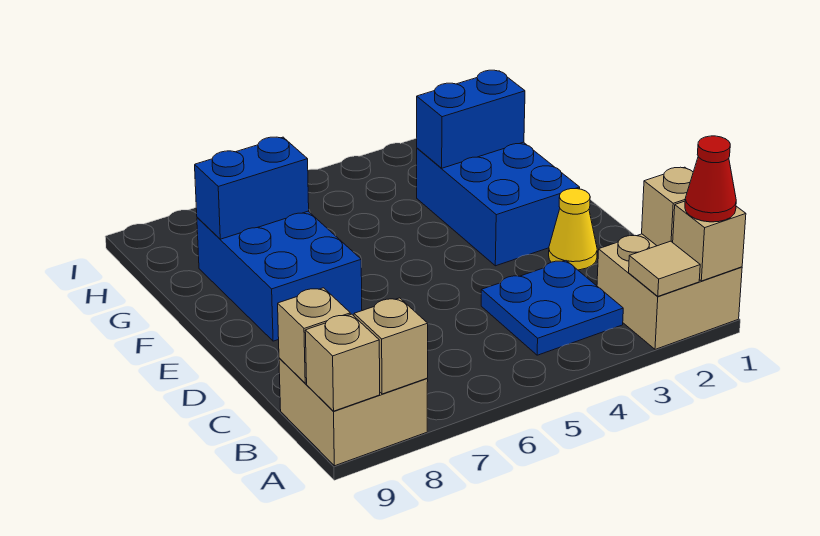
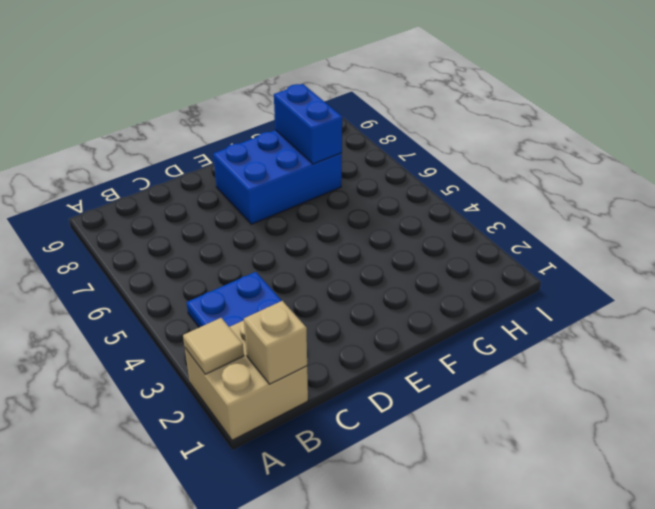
none -> tan brick A8:B9 level 1
none -> yellow cone D2 level 1
none -> blue brick E2:G3 level 1

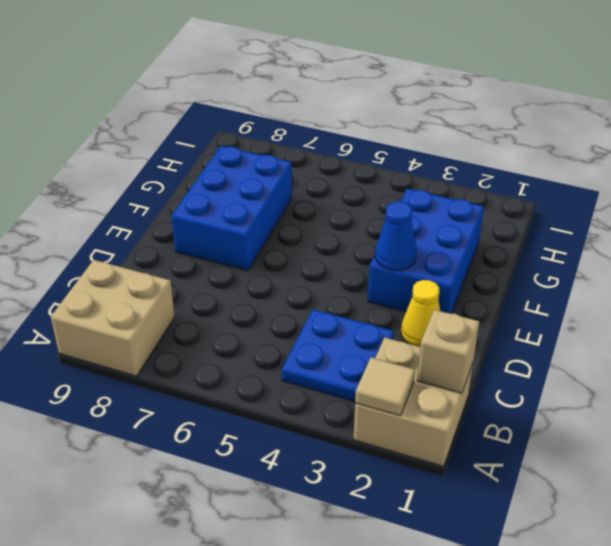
blue cone E3 level 2 -> none
none -> tan brick A1 level 2
none -> tan brick A8 level 2
none -> tan brick A9 level 2

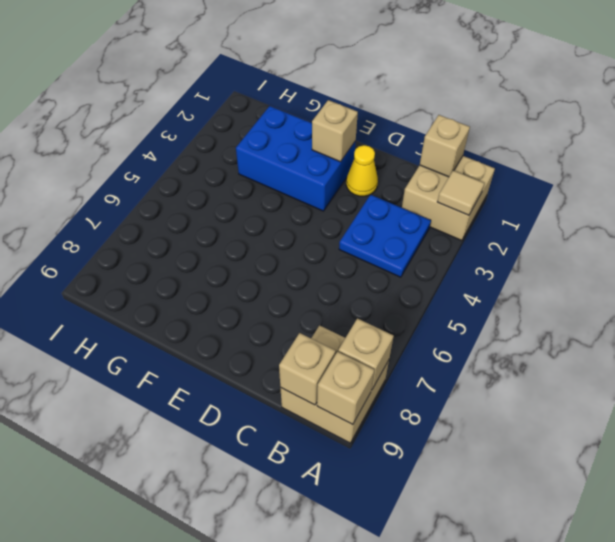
tan brick E2 level 2 -> tan brick A1 level 2
none -> blue brick E7:G8 level 1
none -> blue brick G2:G3 level 2
none -> blue brick G7:G8 level 2

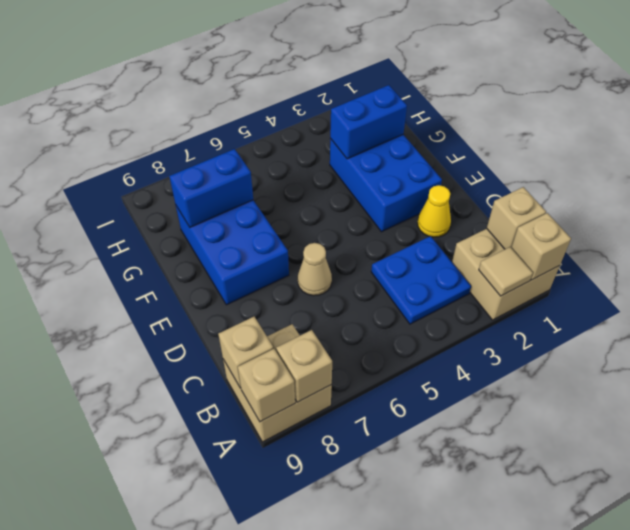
tan cone D6 level 1 -> none
none -> red cone A1 level 3

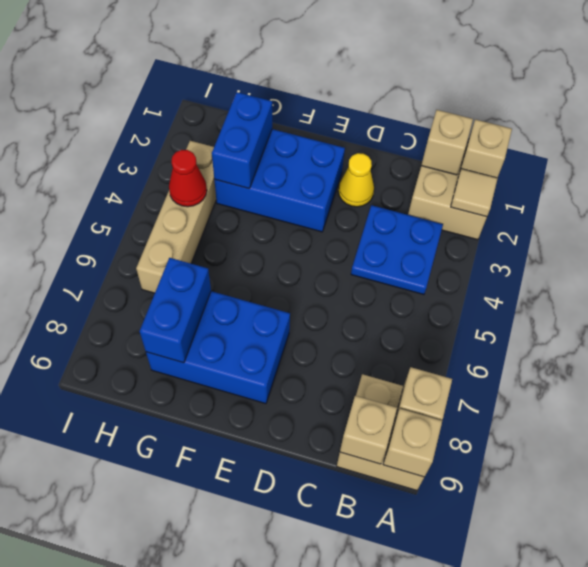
tan brick H3:H6 level 1 -> none
red cone H4 level 2 -> red cone A1 level 3

